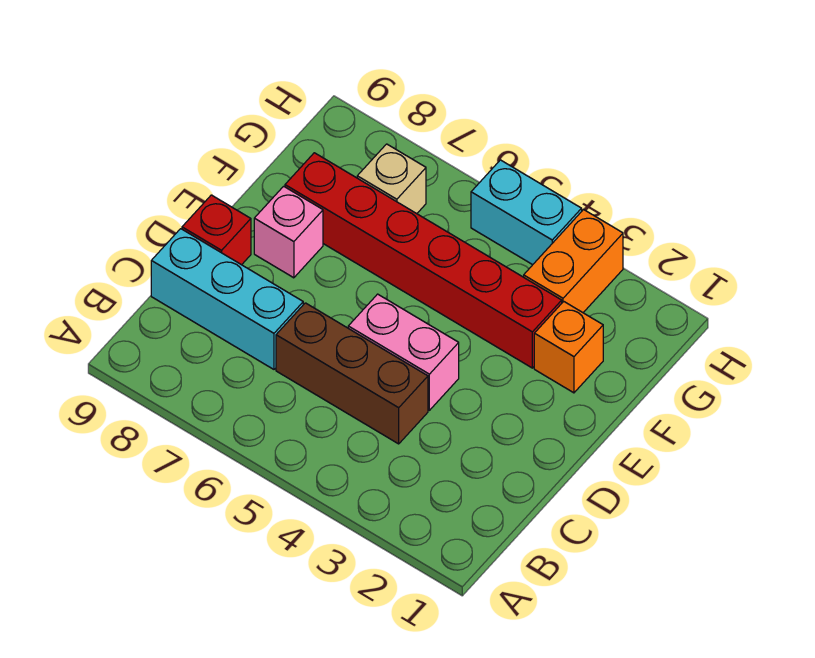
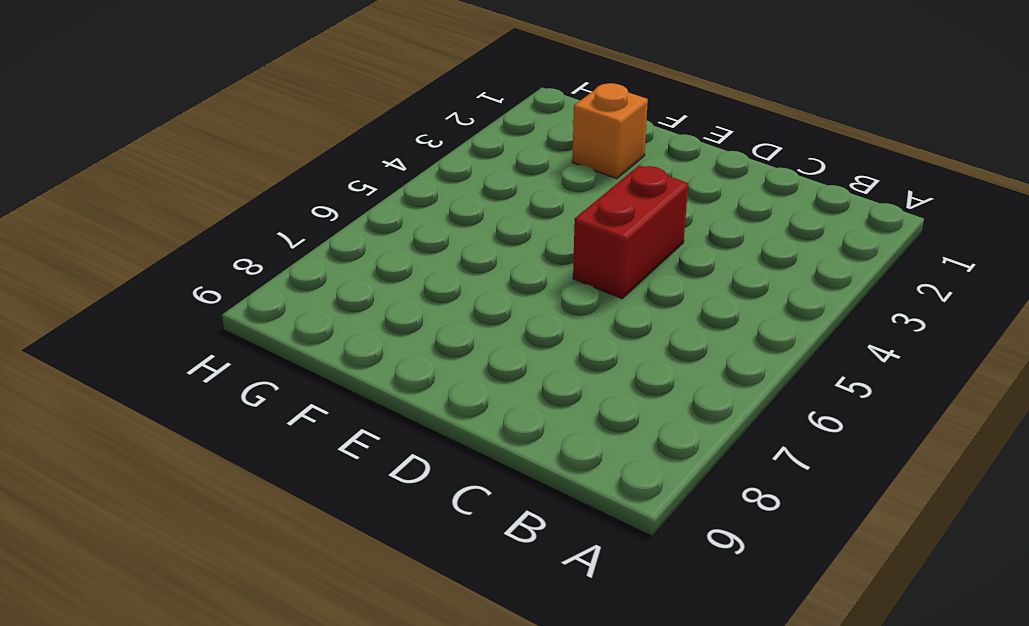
red brick D4:D5 level 1 -> pink brick D4:D5 level 1
none -> brown brick C4:C6 level 1
none -> cyan brick C7:C9 level 1

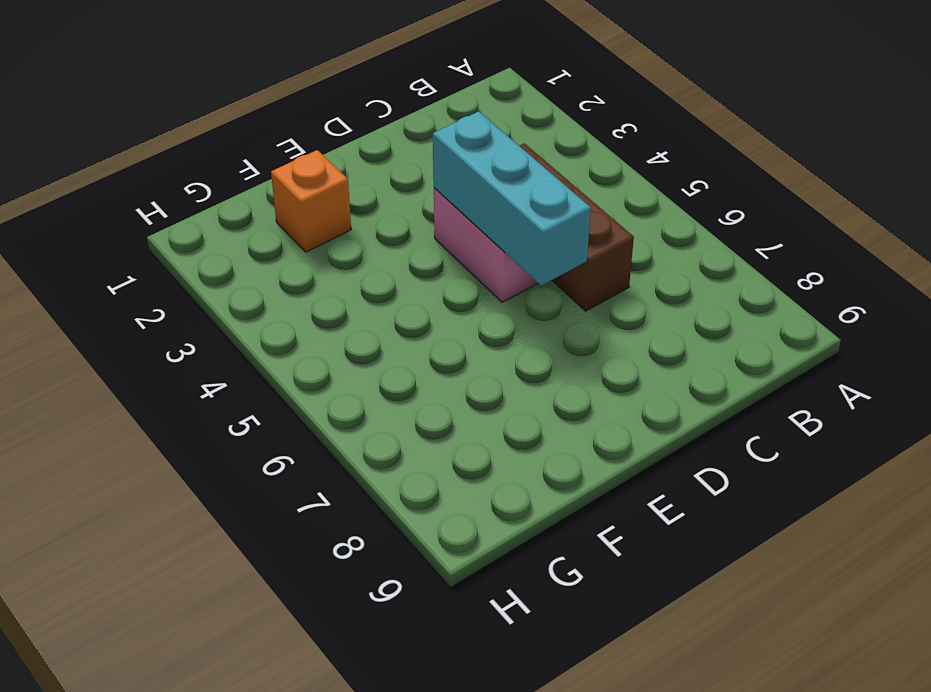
cyan brick D4:D6 level 2 -> cyan brick C7:C9 level 1
none -> red brick D9 level 1
none -> pink brick E8 level 1

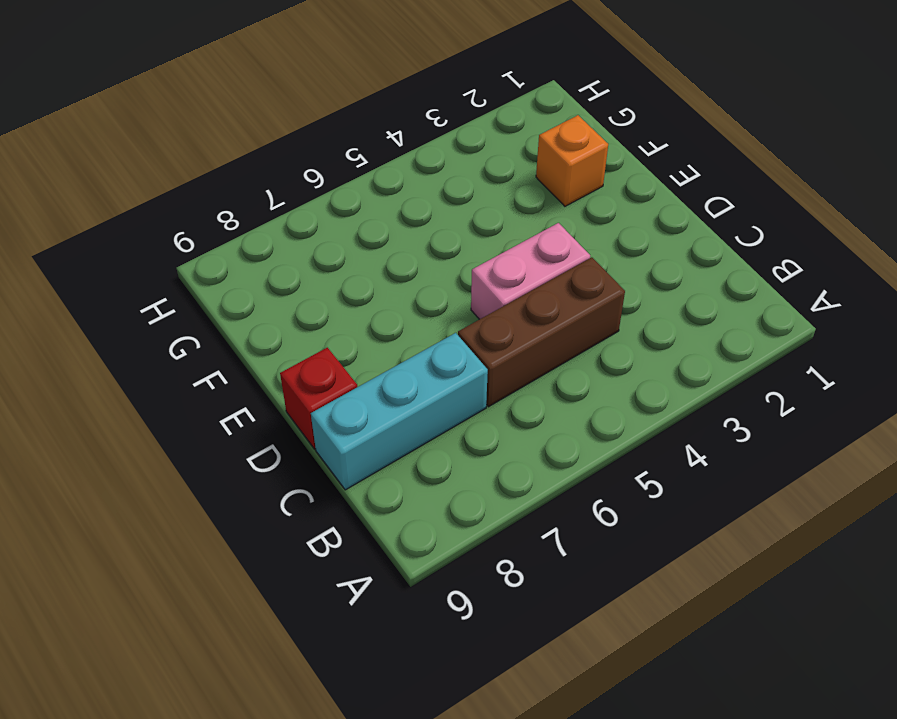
none -> pink brick E8 level 1
none -> red brick F3:F8 level 1

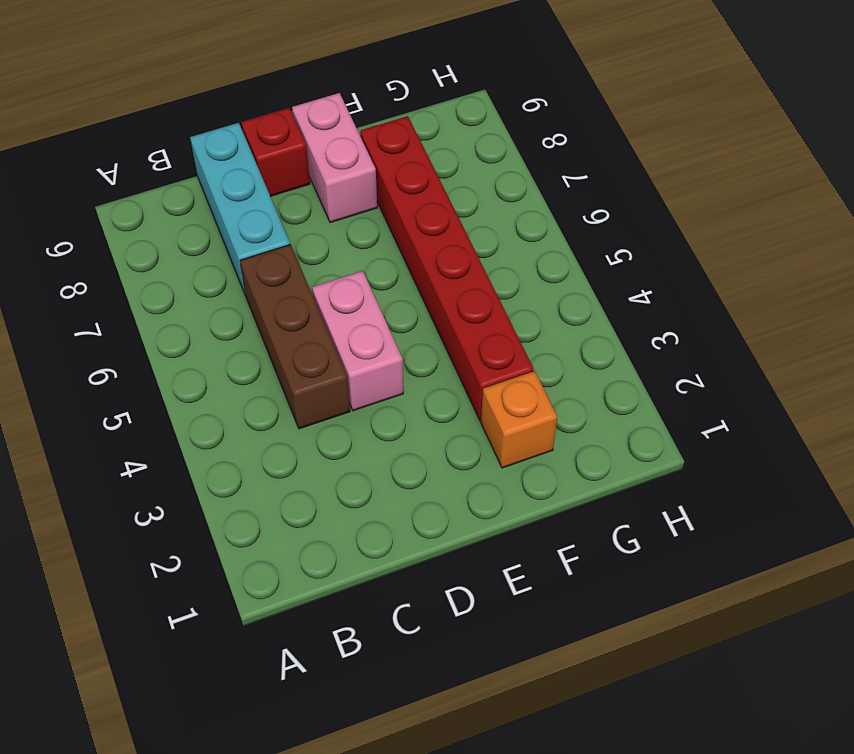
pink brick E8:E9 level 1 -> pink brick E8 level 1
none -> orange brick G3:H3 level 1
none -> tan brick G7 level 1

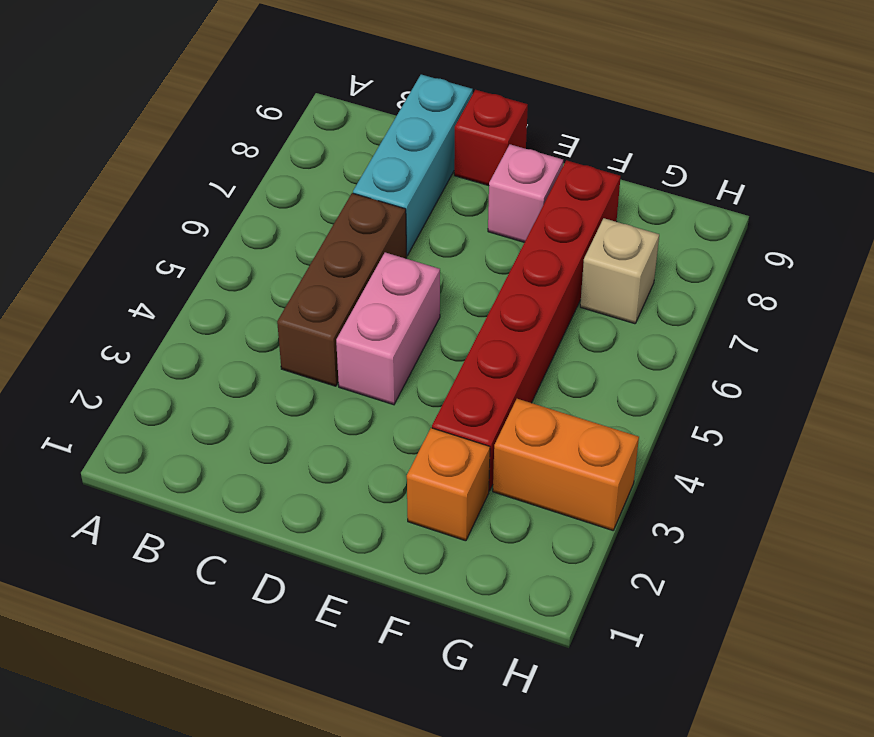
none -> cyan brick H4:H5 level 1

